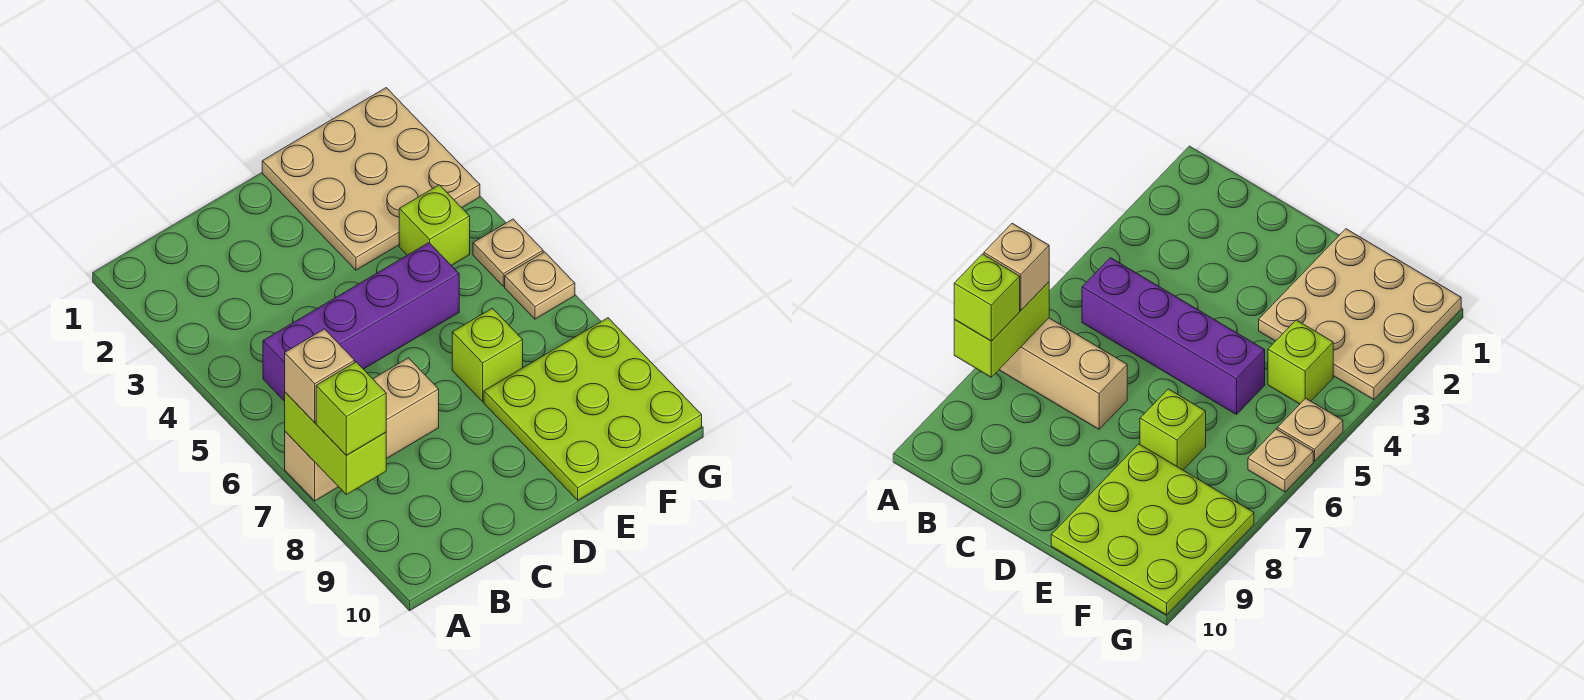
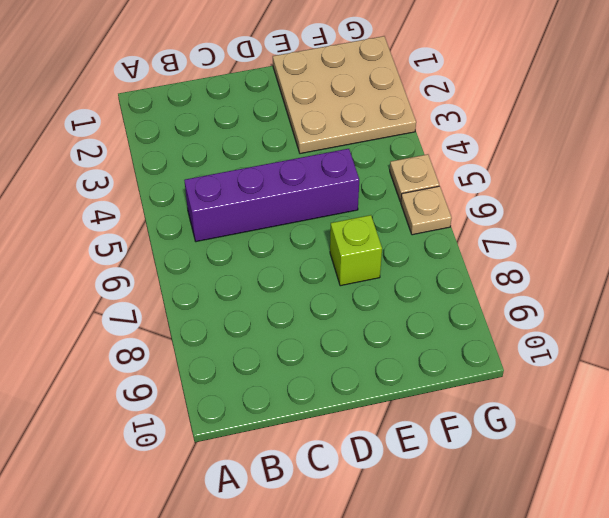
none -> tan brick A7:C7 level 1
none -> lime plate E8:G10 level 1

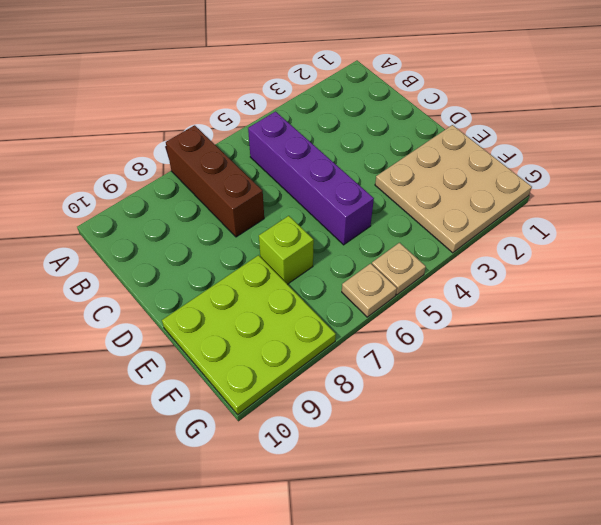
brown brick A7:C7 level 1 -> tan brick A7:C7 level 1
none -> lime brick F4 level 1
none -> lime brick A7:A8 level 2

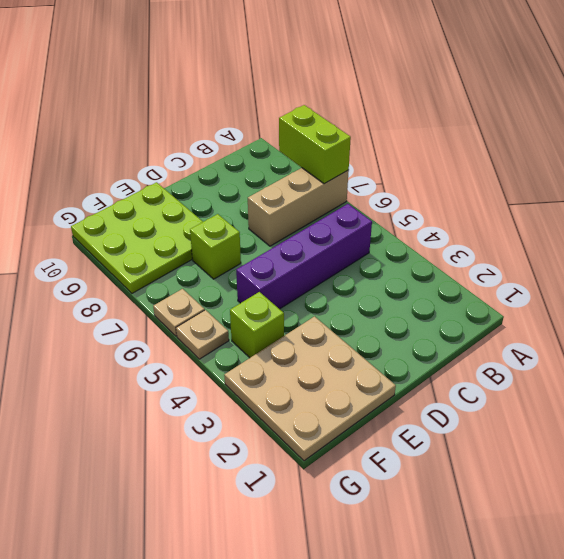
none -> tan brick A7 level 3
none -> lime brick A8 level 3

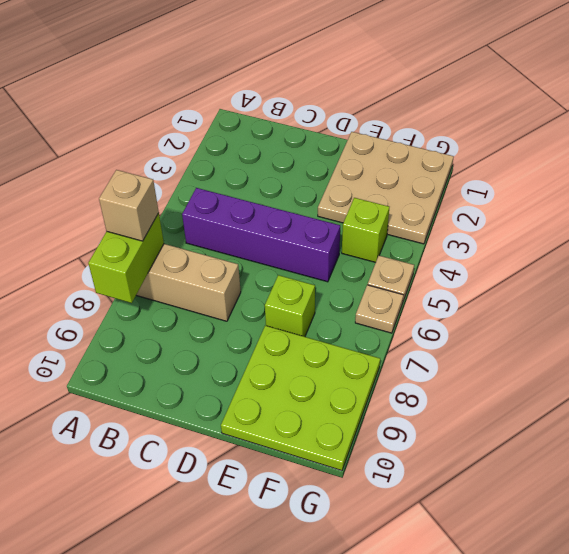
none -> lime brick A8 level 3

